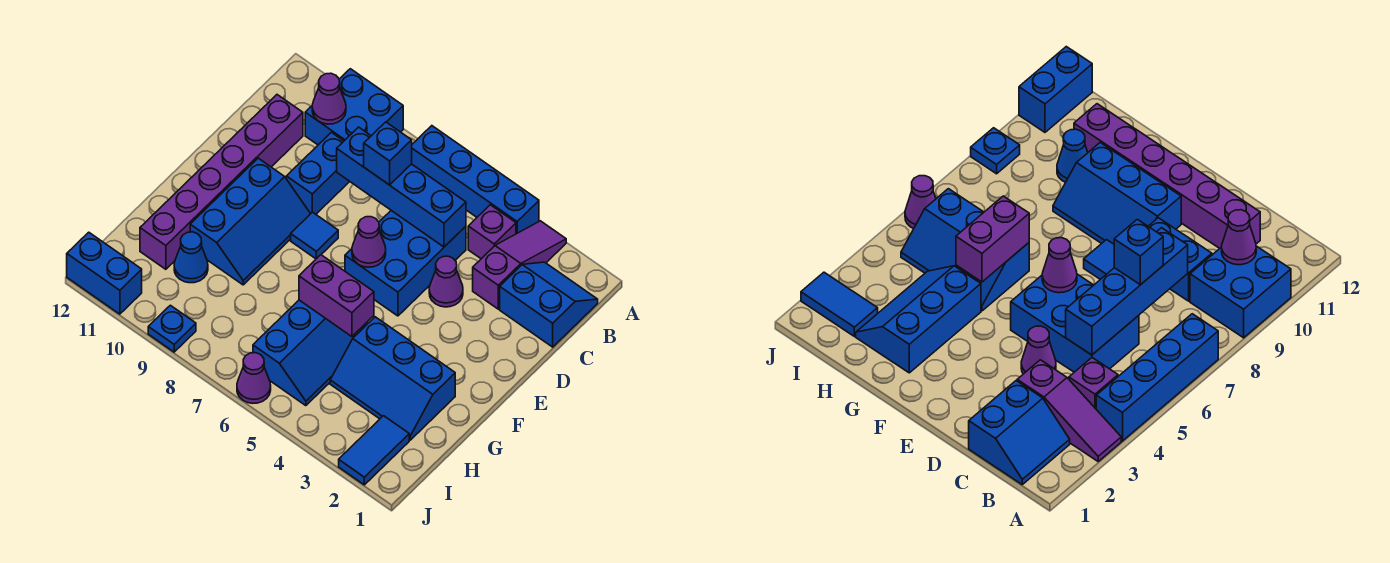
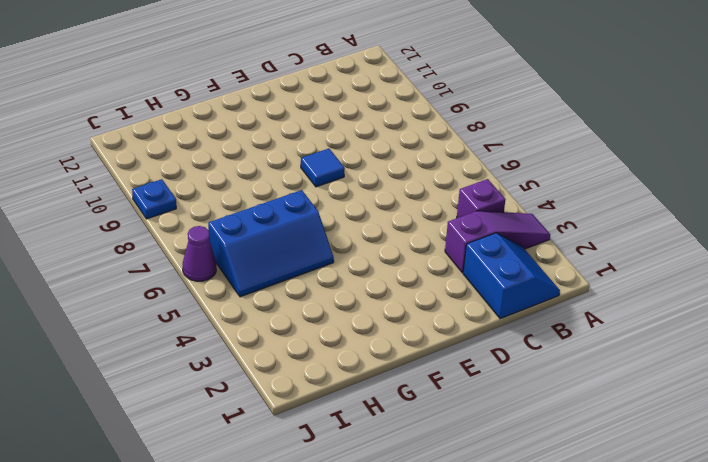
none -> blue brick A4:A7 level 1
none -> blue brick A9:B10 level 1
none -> blue brick C5:E6 level 1

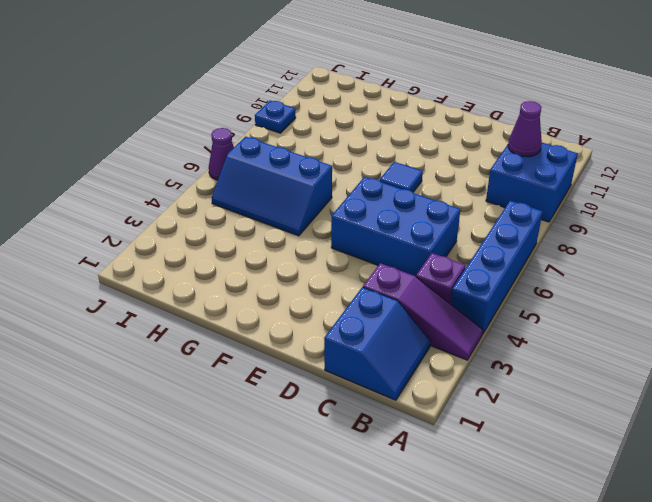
none -> blue brick C9:D9 level 1
none -> purple brick C11:H11 level 1
none -> purple cone D4 level 1

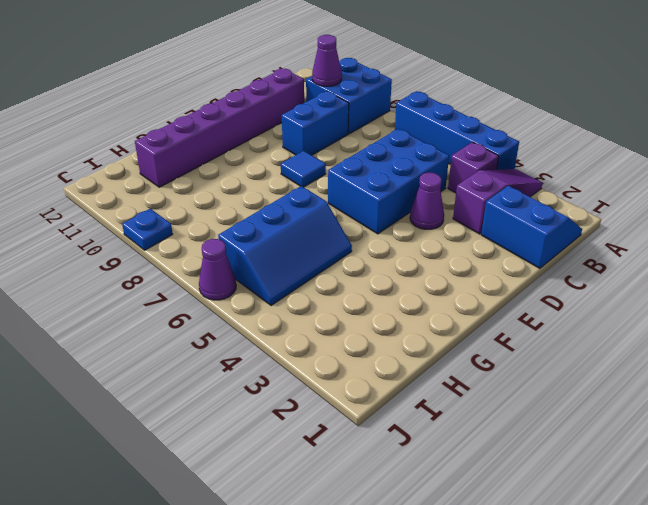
none -> blue slope E9:G10 level 1 top 10
none -> blue slope G2:H4 level 1 top G
none -> blue cone H10 level 1

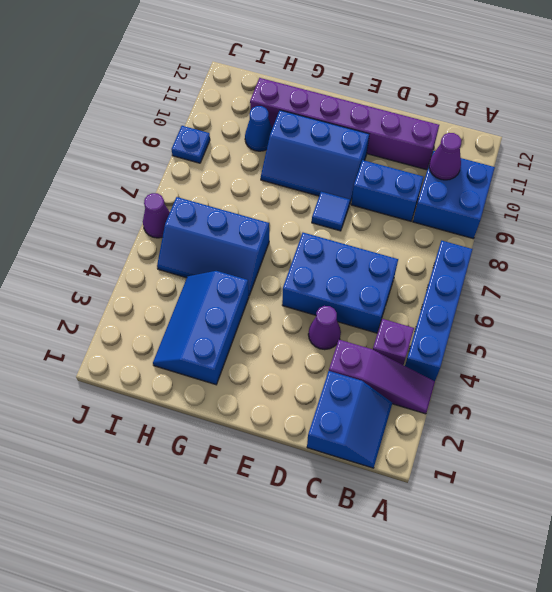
none -> blue tile I2:J2 level 1
none -> blue brick J11:J12 level 1
none -> blue brick C5:C8 level 2

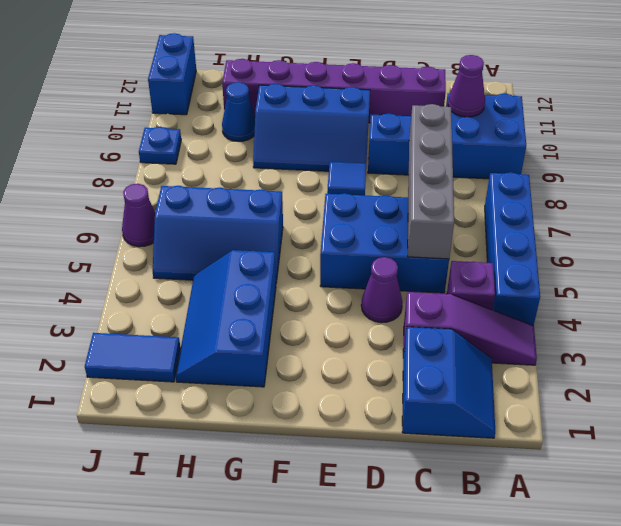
grey brick C5:C8 level 2 -> blue brick C5:C8 level 2
none -> purple cone E6 level 2
none -> purple brick G5:G6 level 2
none -> blue brick C7 level 3

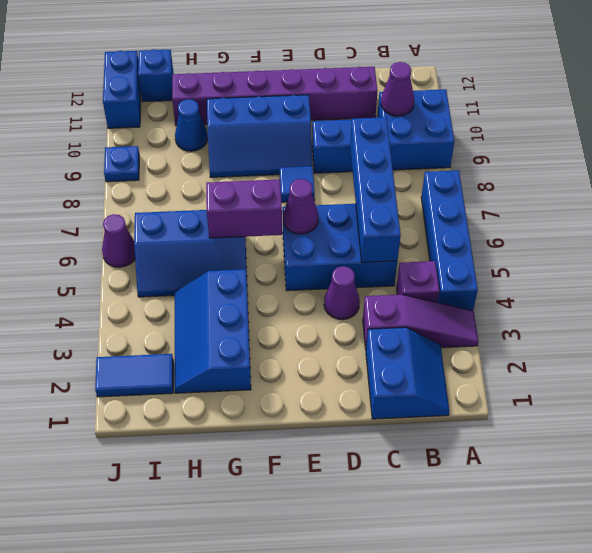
purple brick F6:G6 level 2 -> purple brick G5:G6 level 2
blue brick I12 level 1 -> blue brick C7 level 3

